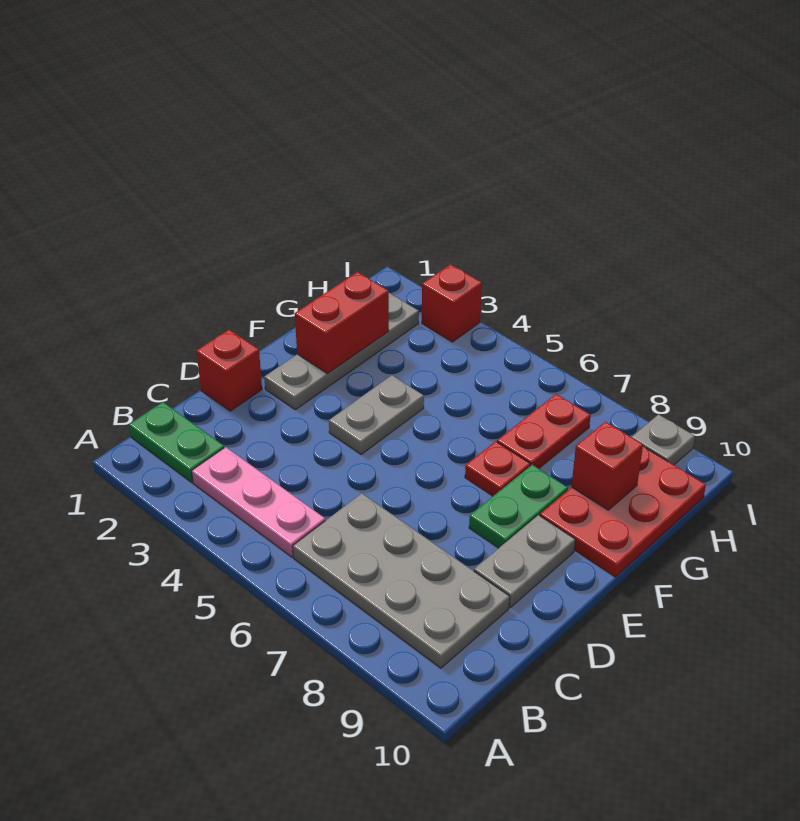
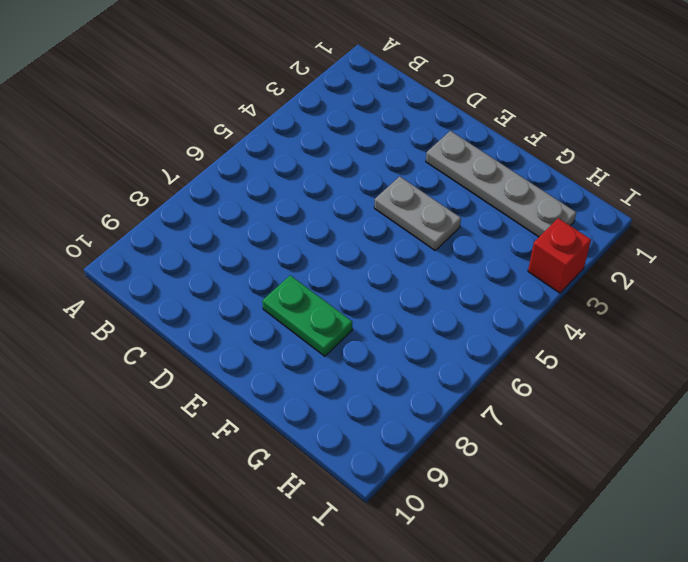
none -> green plate B1:B2 level 1
none -> pink plate B3:B5 level 1
none -> grey plate B6:C9 level 1

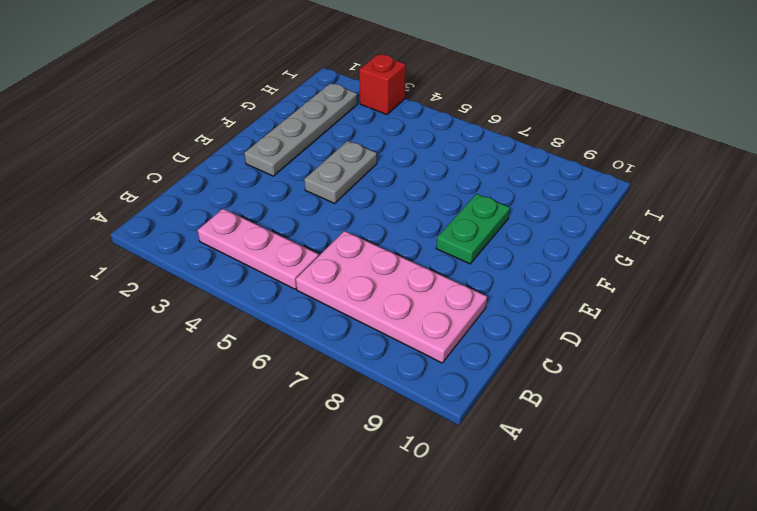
pink plate B6:C9 level 1 -> grey plate B6:C9 level 1
none -> green plate B1:B2 level 1
none -> red brick D1 level 1
none -> grey plate D9:E9 level 1

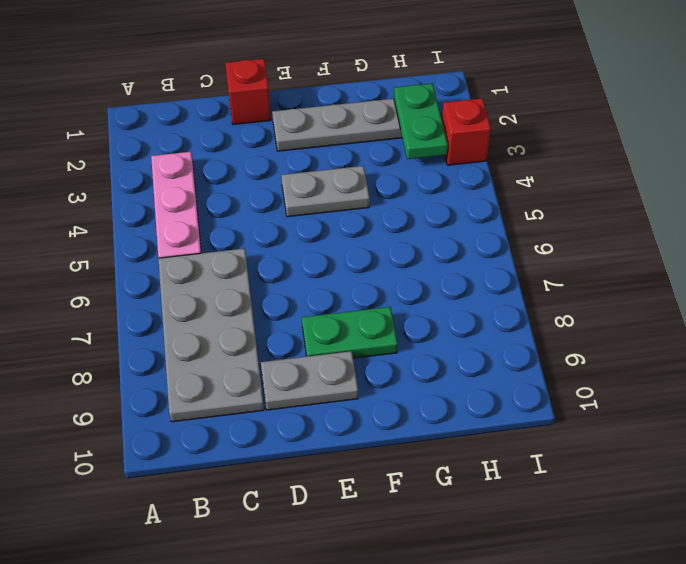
green plate H2:H3 level 2 -> green plate B1:B2 level 1
none -> red plate F7 level 1
none -> red plate F9:H10 level 1
none -> red plate G7:H7 level 1

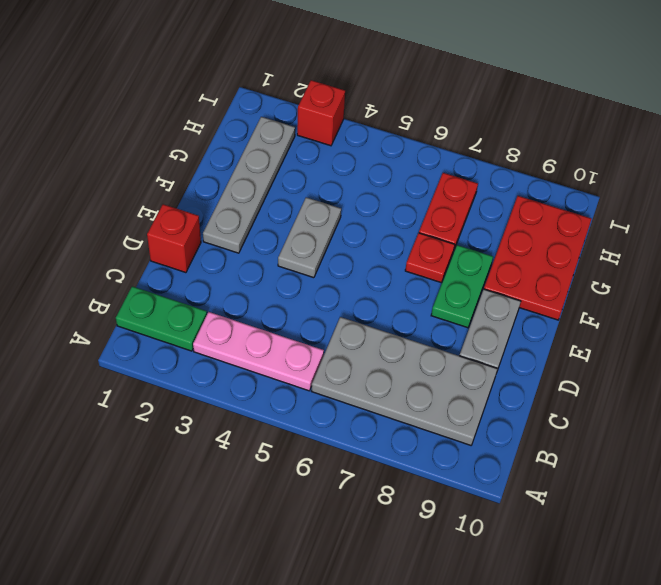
none -> grey plate I9 level 1
none -> red brick F2:G2 level 2
none -> red brick G9 level 2

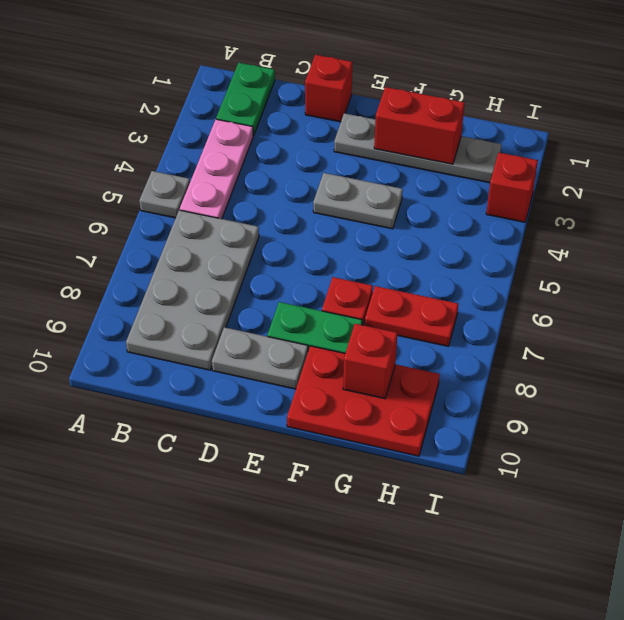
grey plate A5 level 1 -> grey plate I9 level 1

